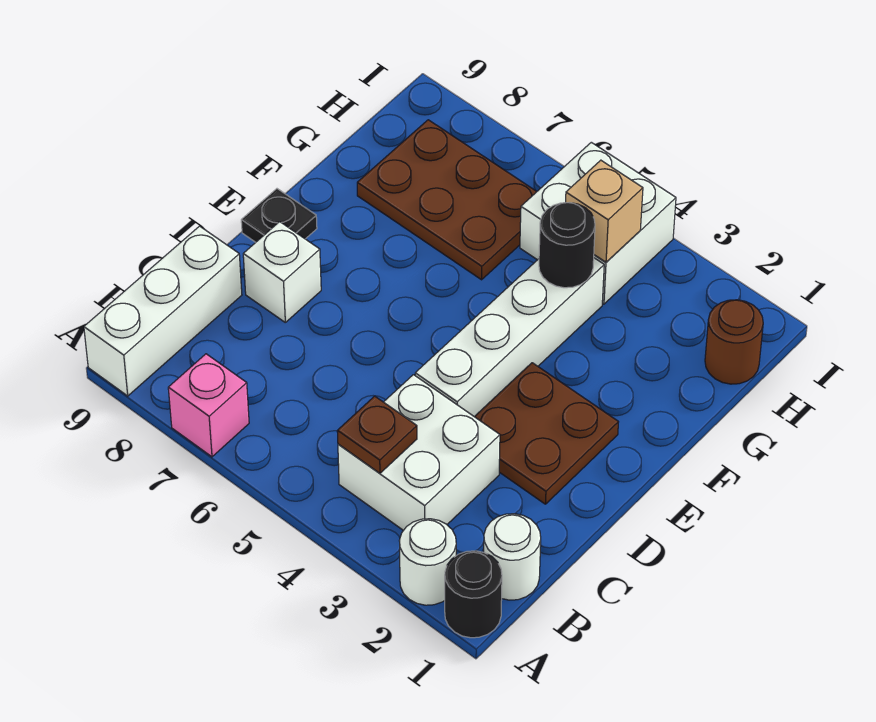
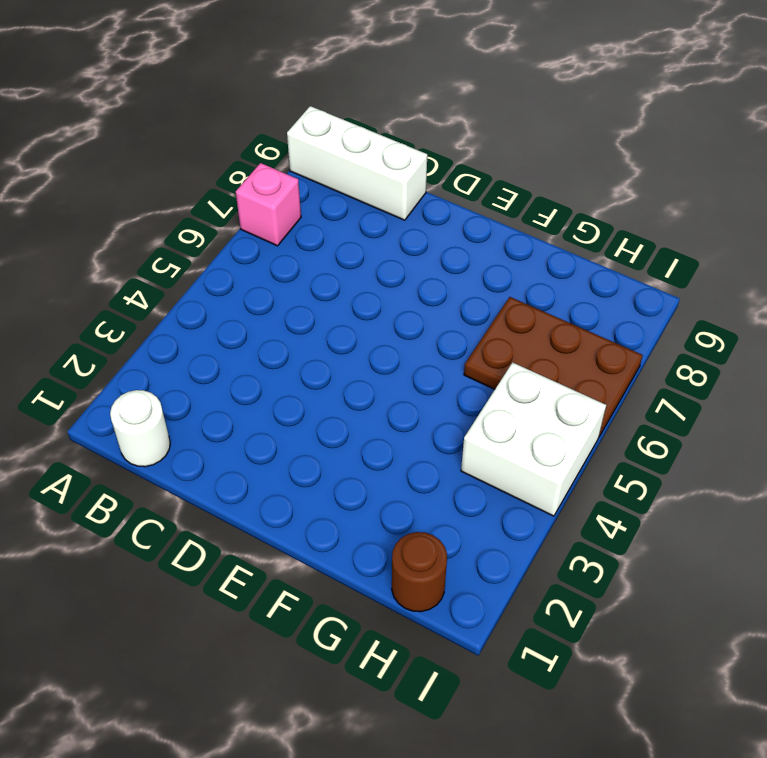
brown plate G6:I7 level 1 -> brown plate G6:H8 level 1
none -> black round brick A1 level 1
none -> white round brick A2 level 1
none -> white brick B3:C4 level 1

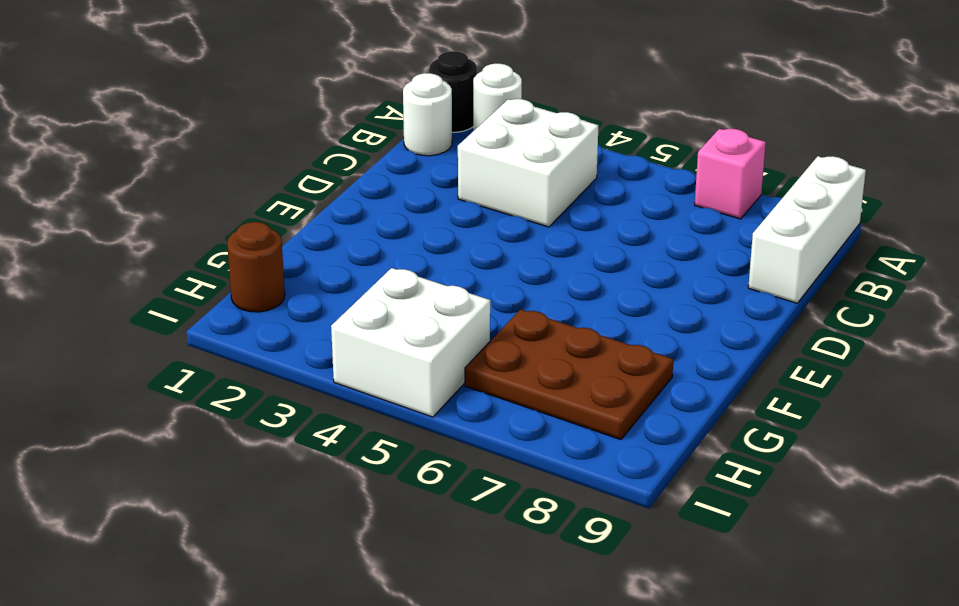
none -> brown plate D2:E3 level 1
none -> white brick D4:G4 level 1
none -> white brick D8 level 1

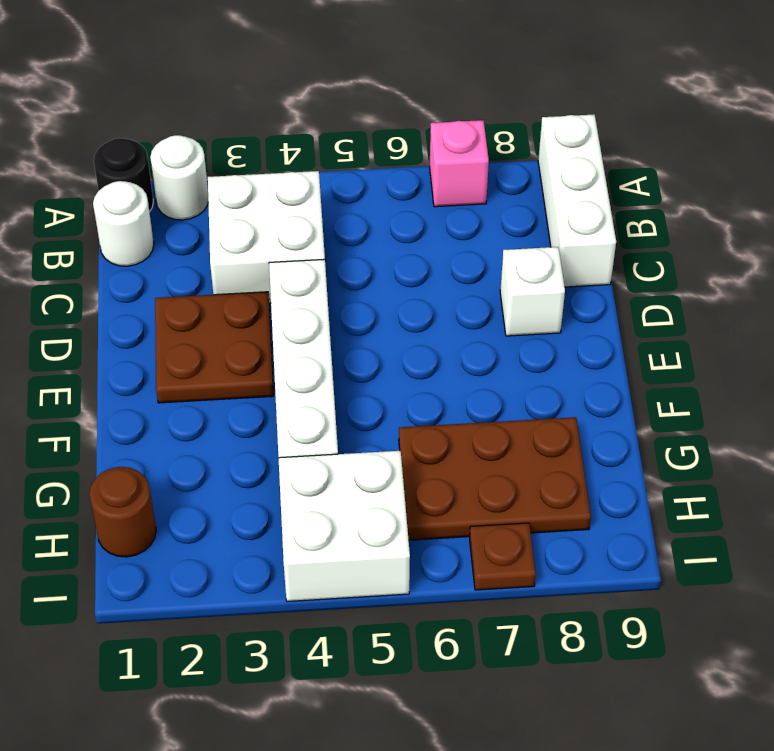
brown plate I7 level 1 -> brown plate B4 level 2
none -> black plate E9 level 1
none -> black round brick G4 level 2
none -> tan brick H4 level 2

